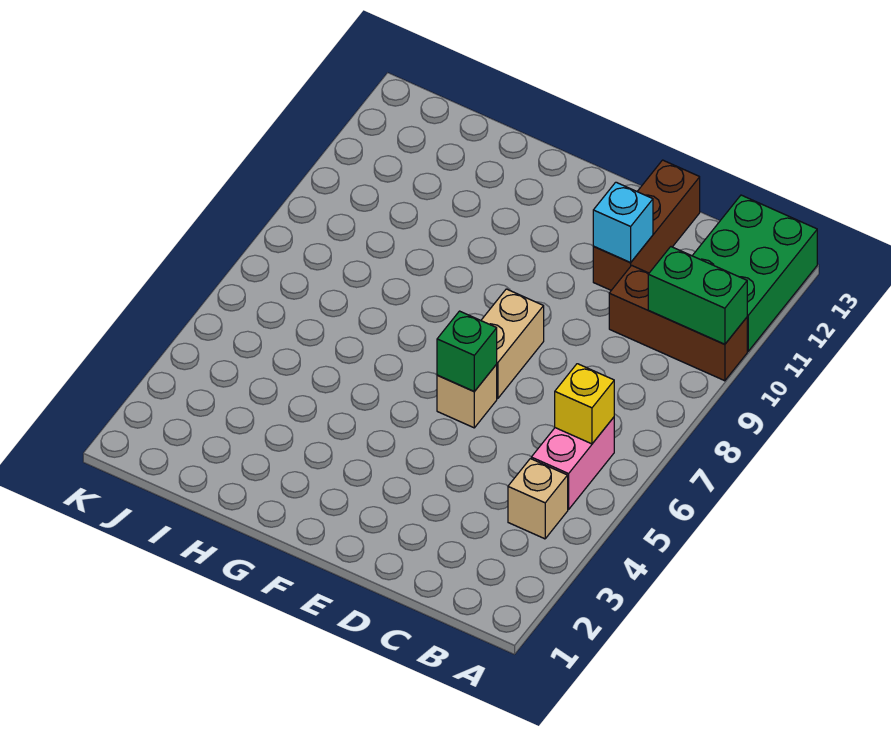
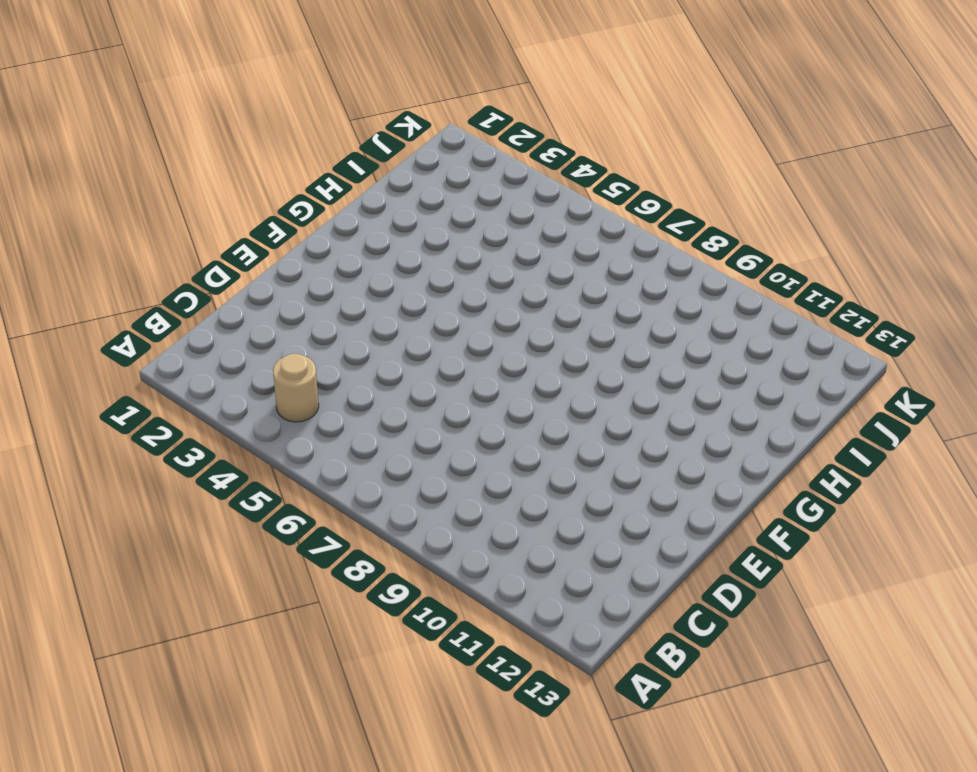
tan round brick B4 level 1 -> tan brick B4 level 1
none -> brown brick A10:C10 level 1
none -> green brick A11:B13 level 1

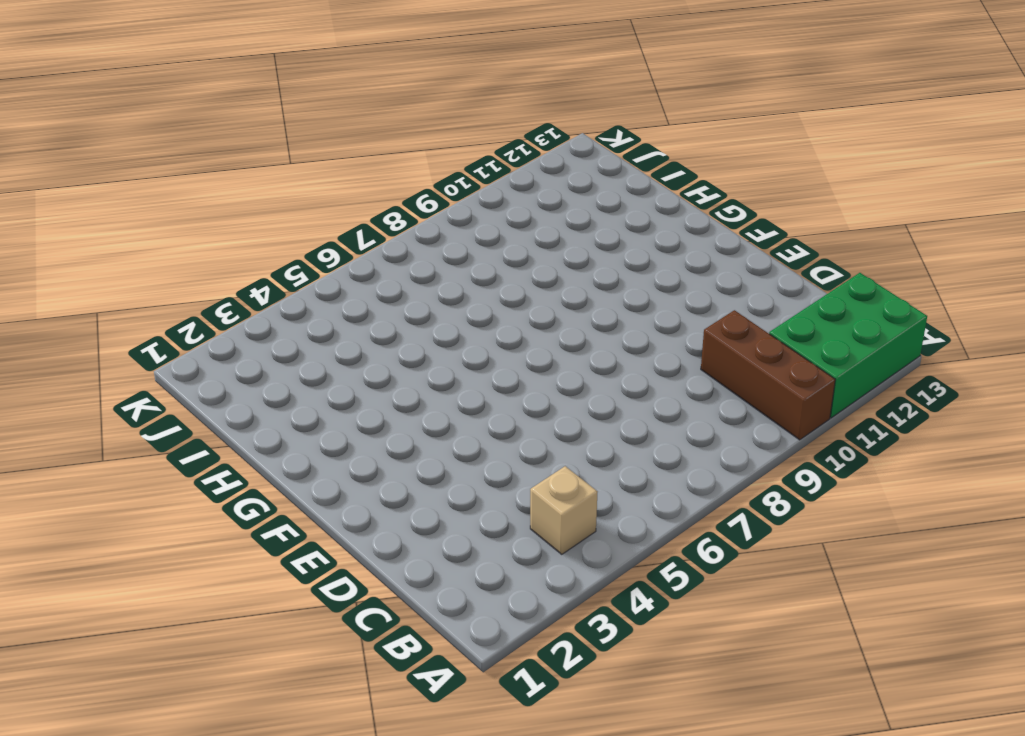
none -> pink brick B5:B6 level 1
none -> brown brick D11:D13 level 1

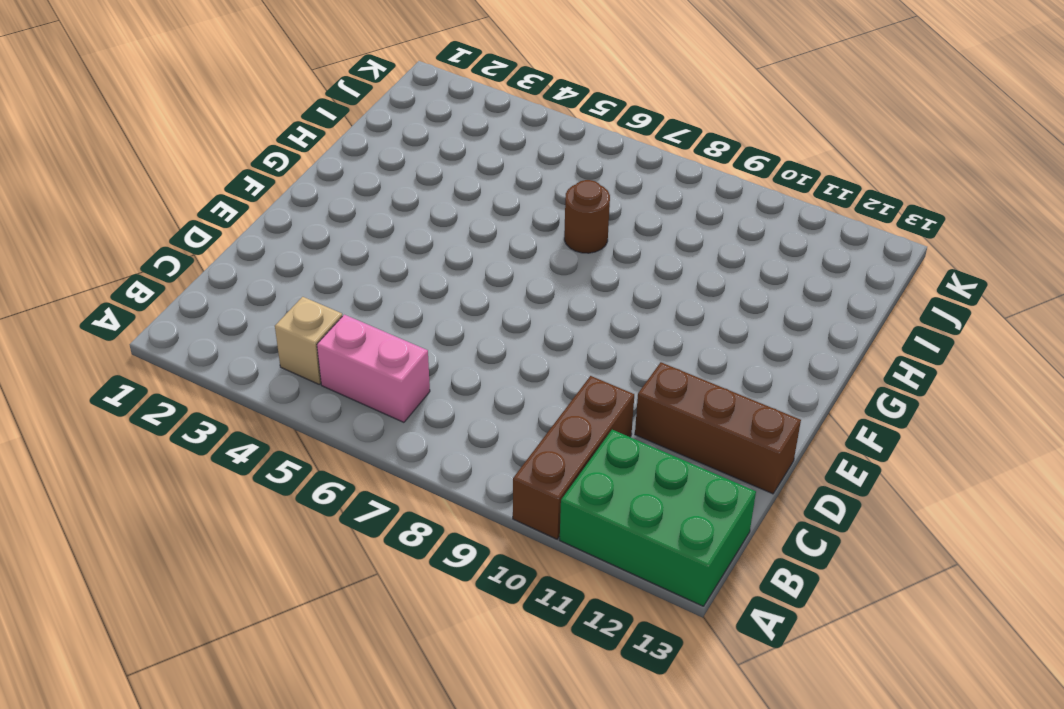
brown round brick H7 level 1 -> none
none -> tan brick E6 level 1
none -> tan brick E7:E8 level 1

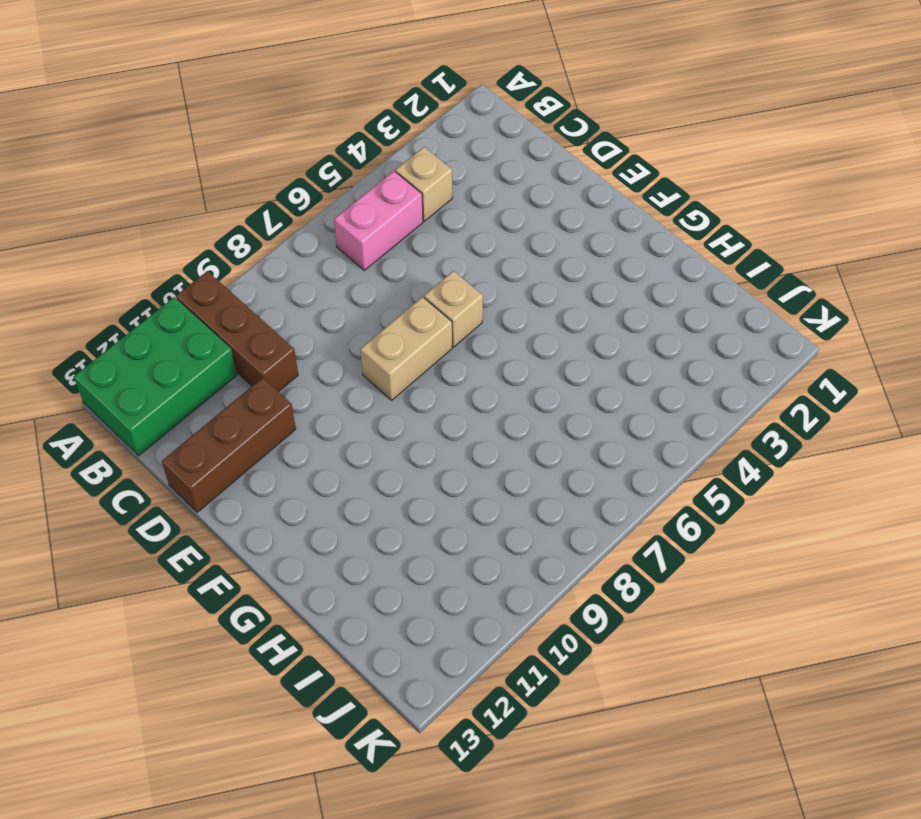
none -> green brick A10:B10 level 2
none -> yellow brick B6 level 2

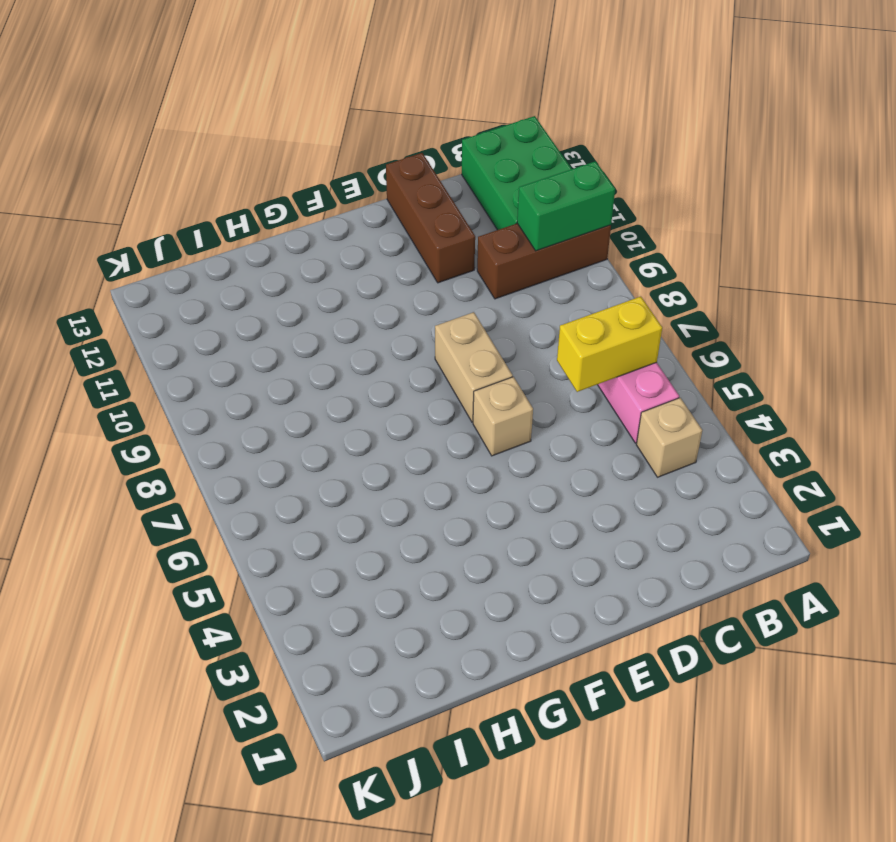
yellow brick B6:C6 level 2 -> yellow brick B6 level 2
none -> cyan brick D11 level 2
none -> green brick E6 level 2

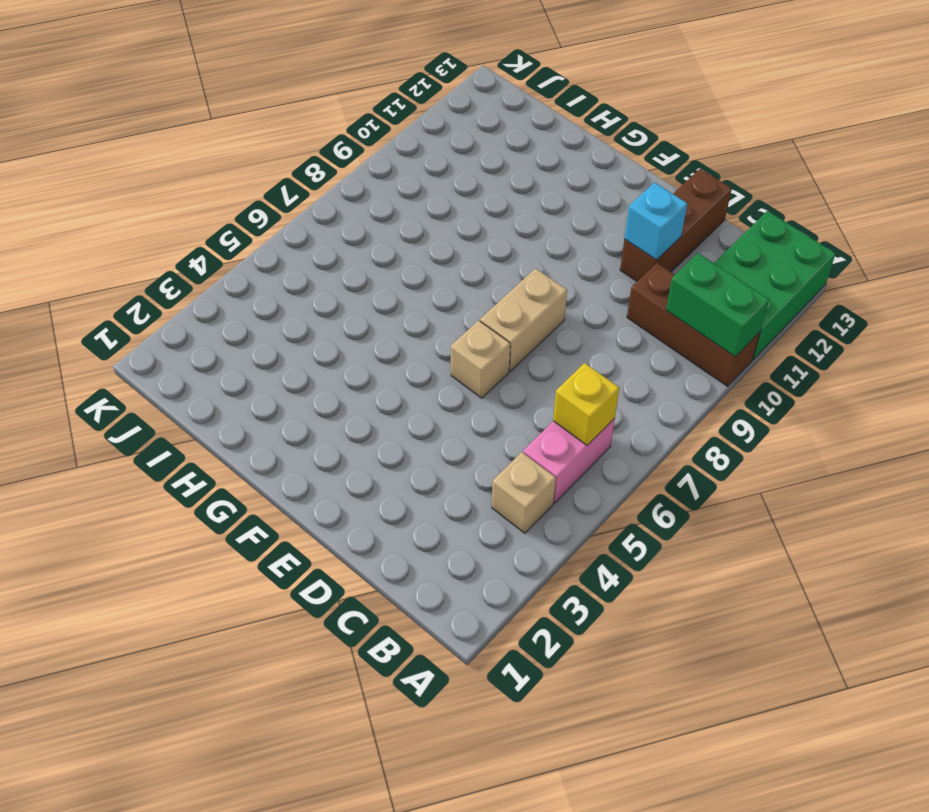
none -> green brick E6 level 2

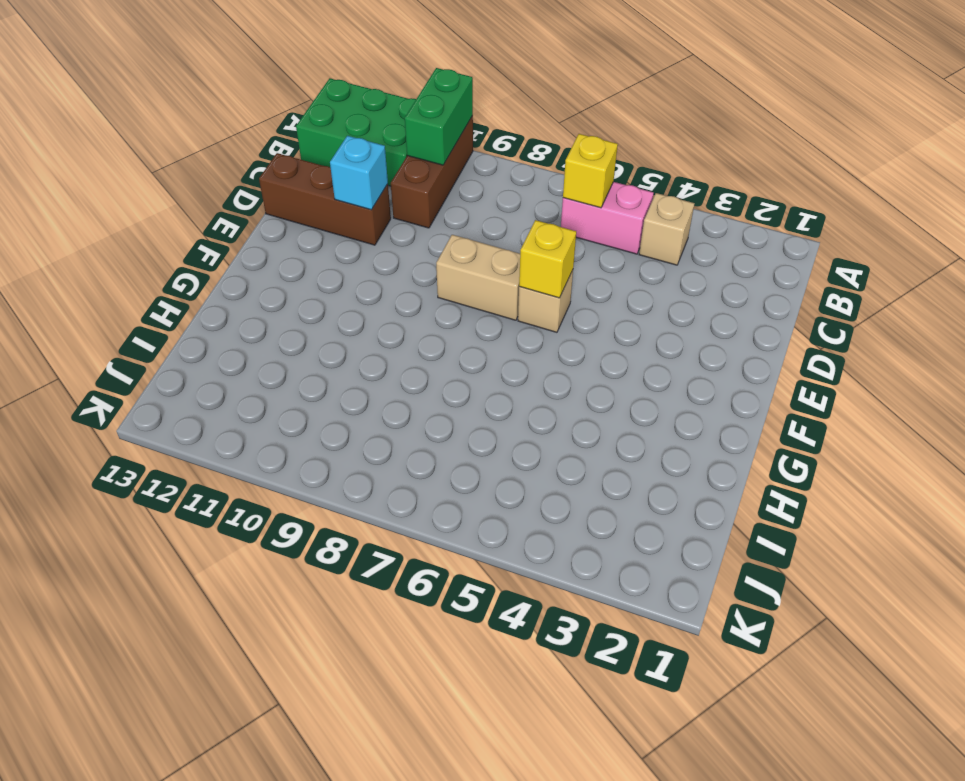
yellow brick E6 level 2 -> green brick E6 level 2

